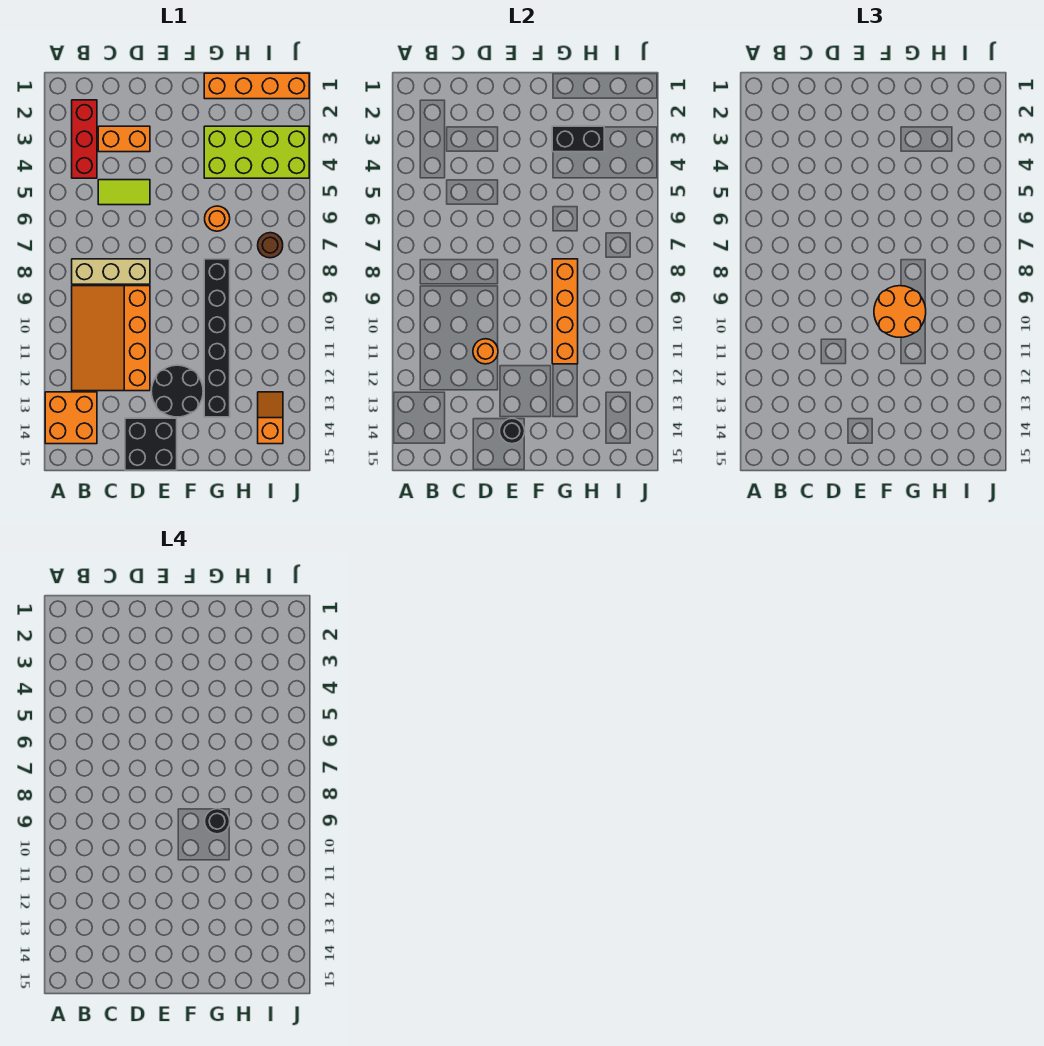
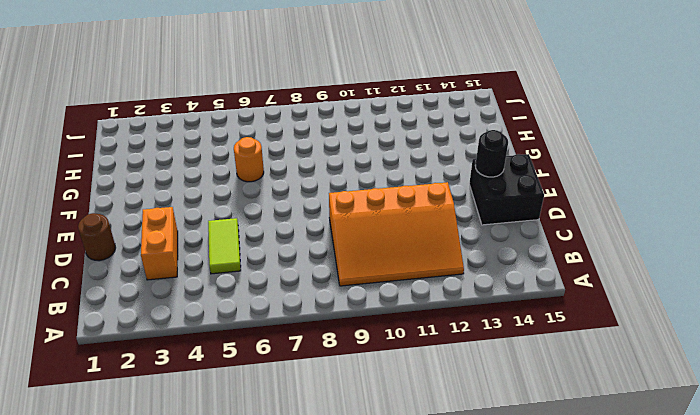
brown round brick D1 level 1 -> brown round brick I7 level 1
none -> orange brick A13:B14 level 1
none -> red brick B2:B4 level 1
none -> tan brick B8:D8 level 1

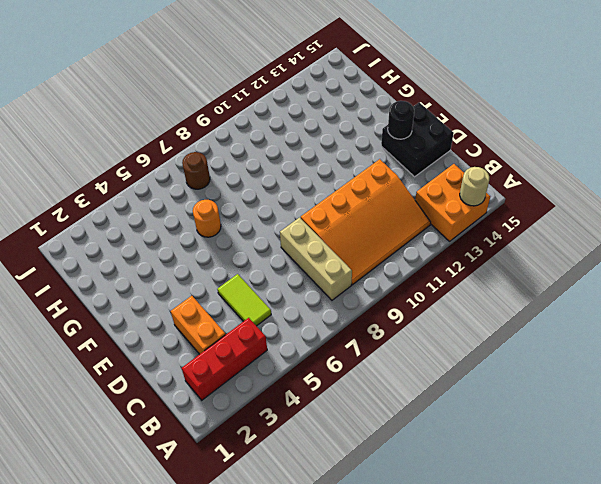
tan round brick A14 level 2 -> none
none -> black round brick E12:F13 level 1
none -> orange brick G1:J1 level 1
none -> lime brick G3:J4 level 1

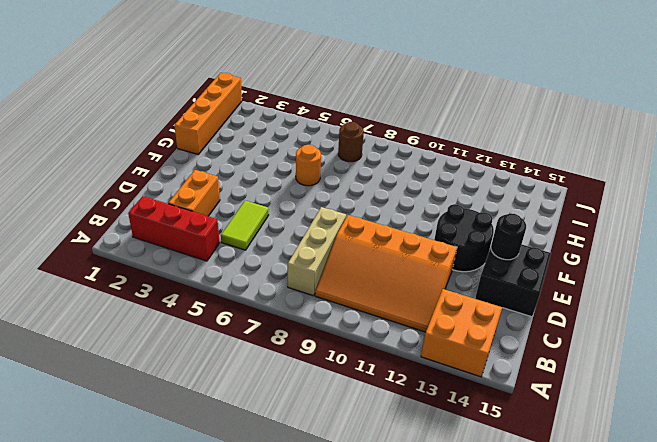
none -> lime brick G3:J4 level 1
none -> black brick G8:G13 level 1
none -> orange slope I13:I14 level 1 top 14

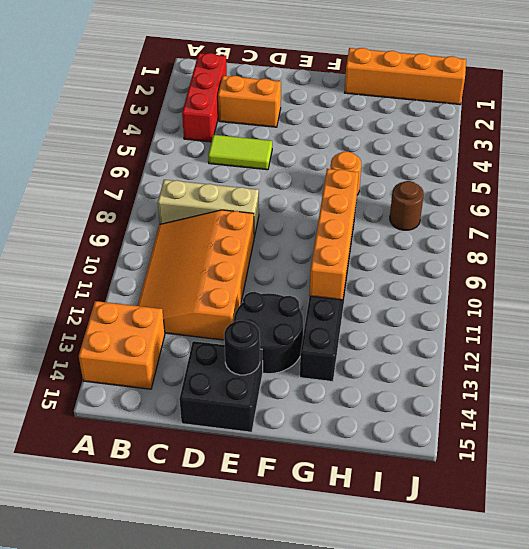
none -> lime brick G3:J4 level 1
none -> orange slope I13:I14 level 1 top 14
none -> orange round brick D11 level 2

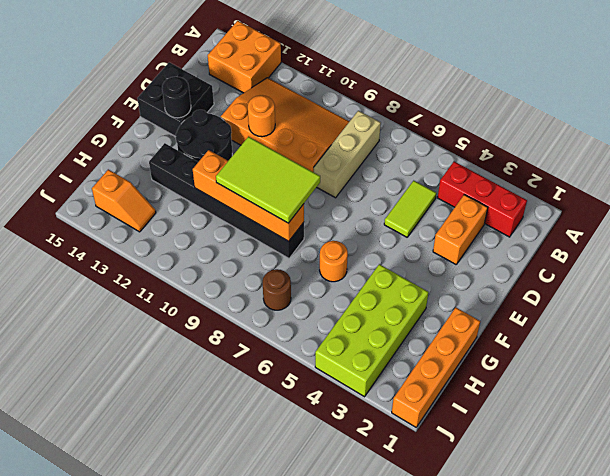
lime tile F8:G10 level 3 -> orange round brick F9:G10 level 3
none -> black brick G3:H3 level 2
none -> black round brick G9 level 4

